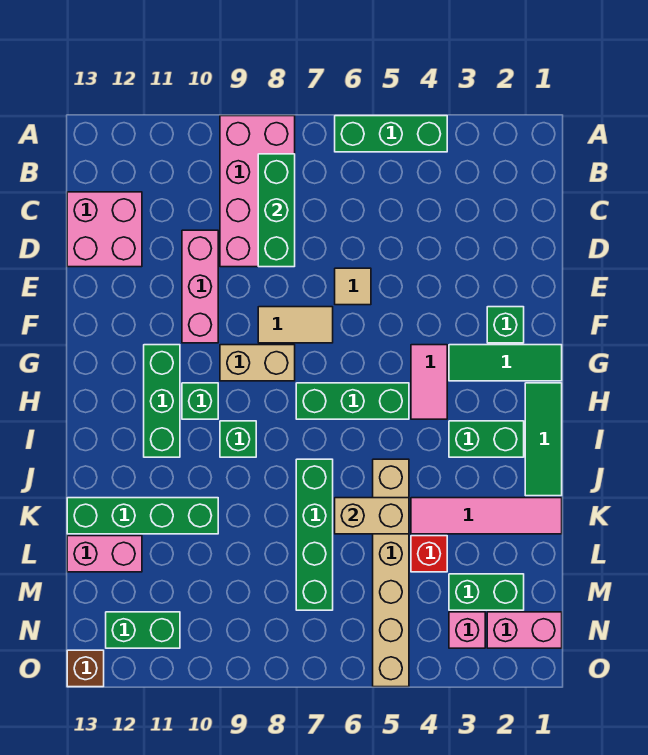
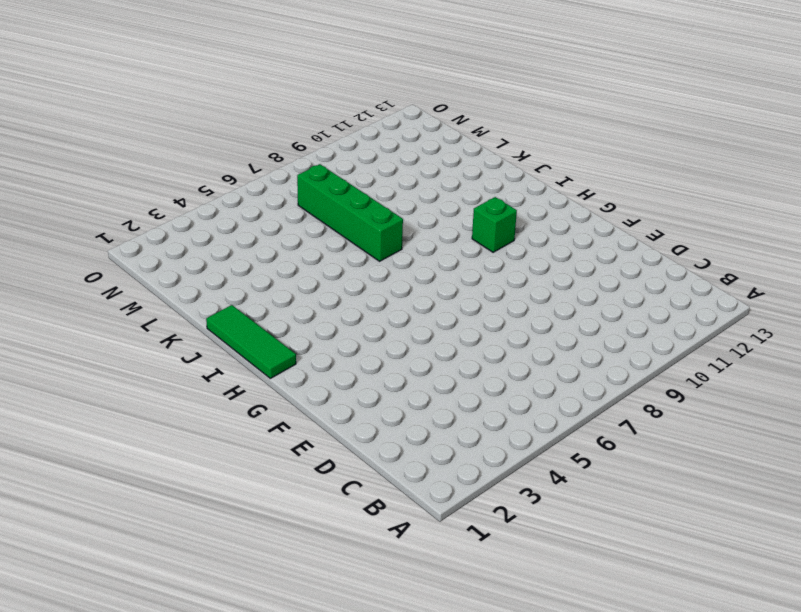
none -> green brick A4:A6 level 1
none -> pink brick A8:D9 level 1
none -> pink brick C12:D13 level 1

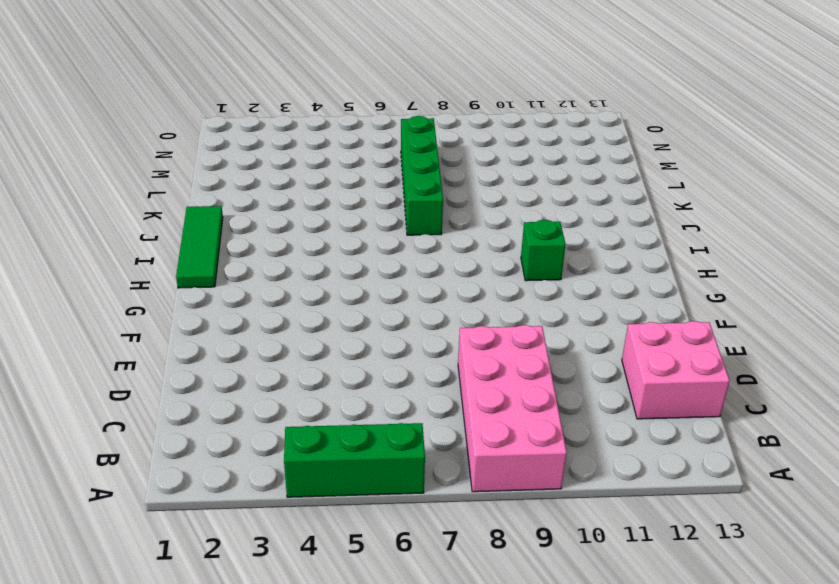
none -> pink brick D10:F10 level 1
none -> tan tile E6 level 1
none -> green brick F2 level 1

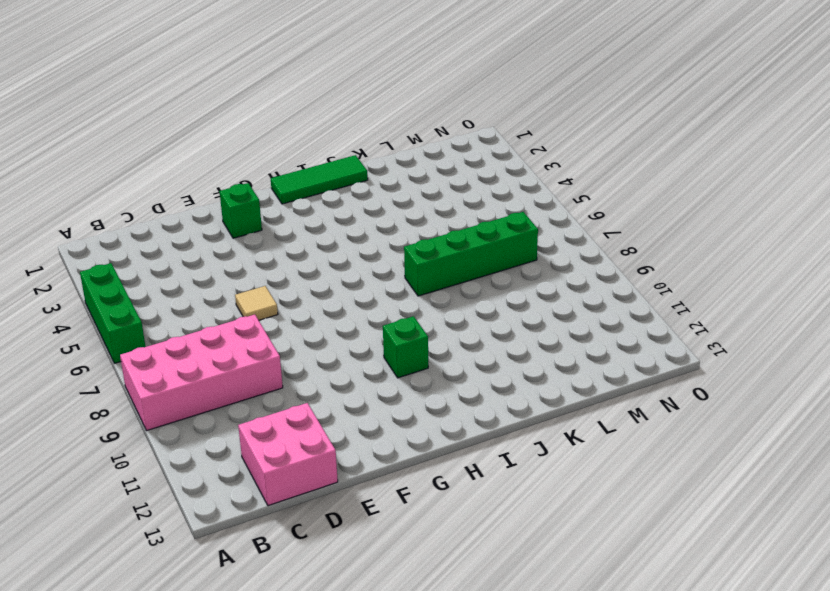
none -> pink brick D10:F10 level 1
none -> tan tile F7:F8 level 1
none -> green tile G1:G3 level 1

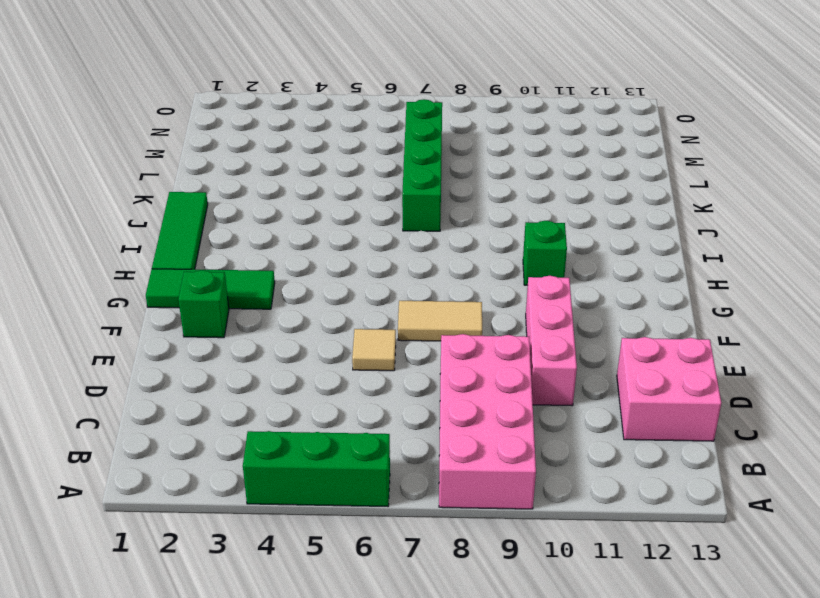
none -> pink tile G4:H4 level 1
none -> tan brick G8:G9 level 1
none -> green brick G11:I11 level 1

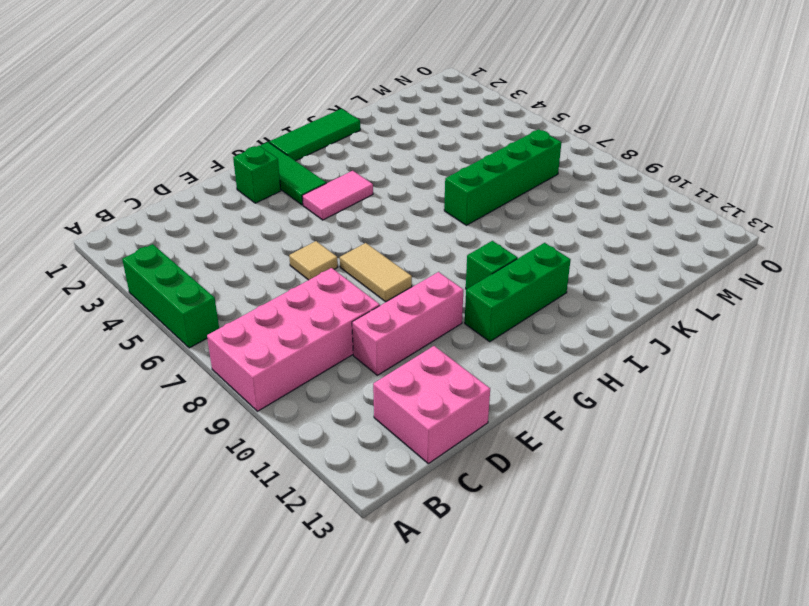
none -> tan brick G8:G9 level 1
none -> green brick H5:H7 level 1
none -> green brick I2:I3 level 1

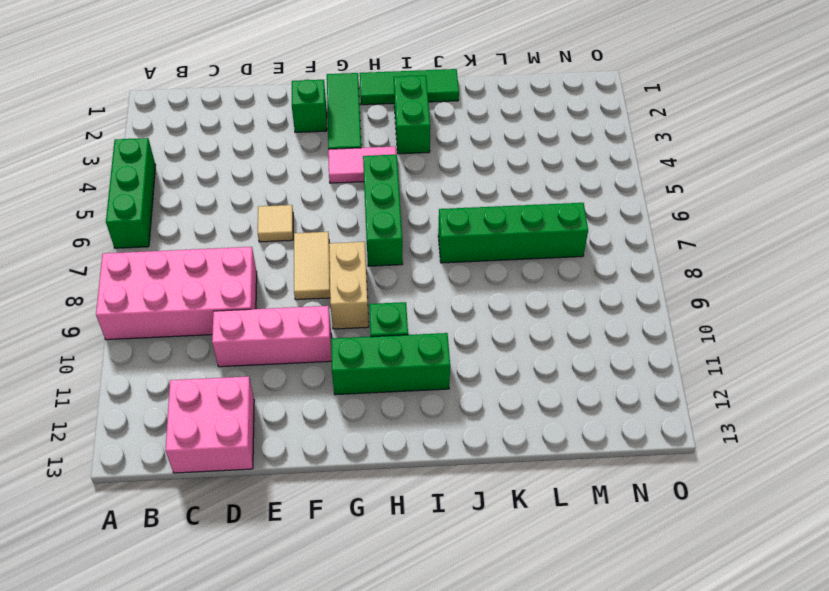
none -> green brick I9 level 1
none -> tan brick J5:O5 level 1
none -> pink tile K1:K4 level 1

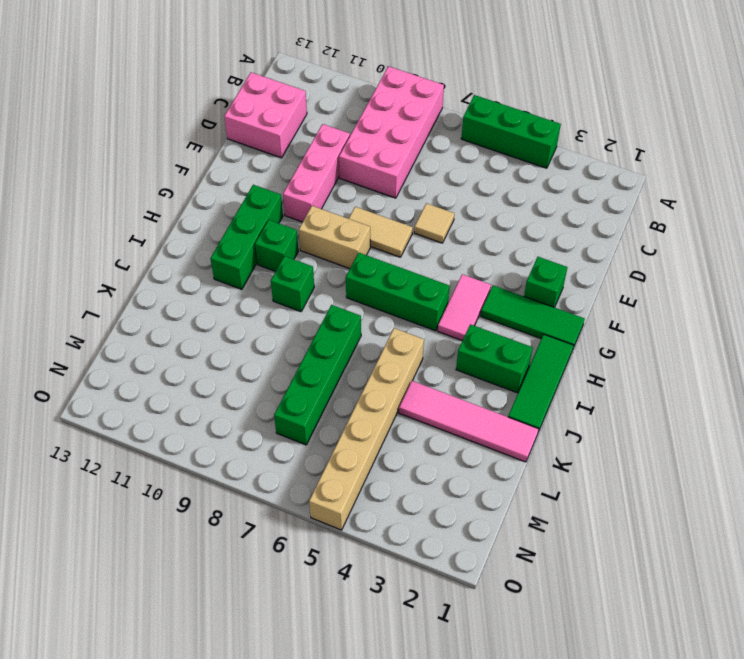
none -> green brick K10:K13 level 1
none -> red brick L4 level 1
none -> pink brick L12:L13 level 1

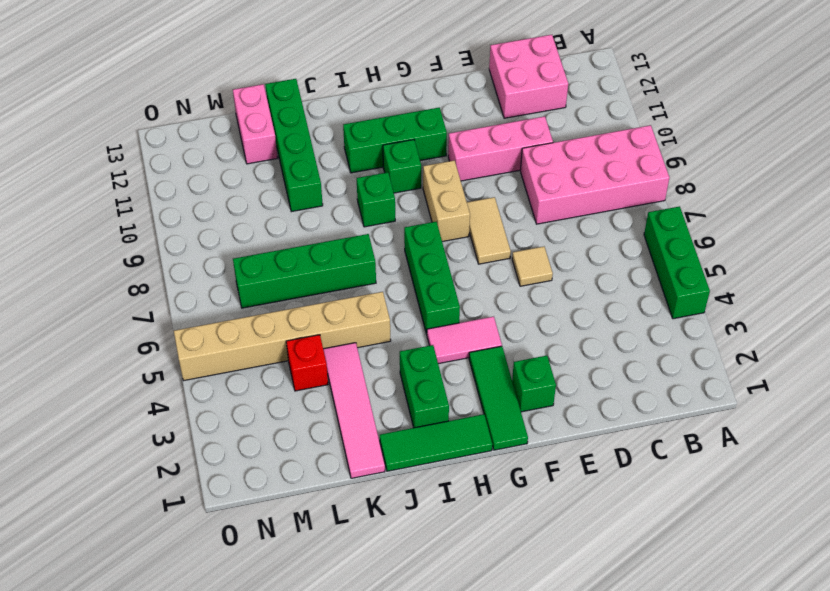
none -> green brick M2:M3 level 1
none -> pink brick N1:N2 level 1
none -> pink brick N3 level 1

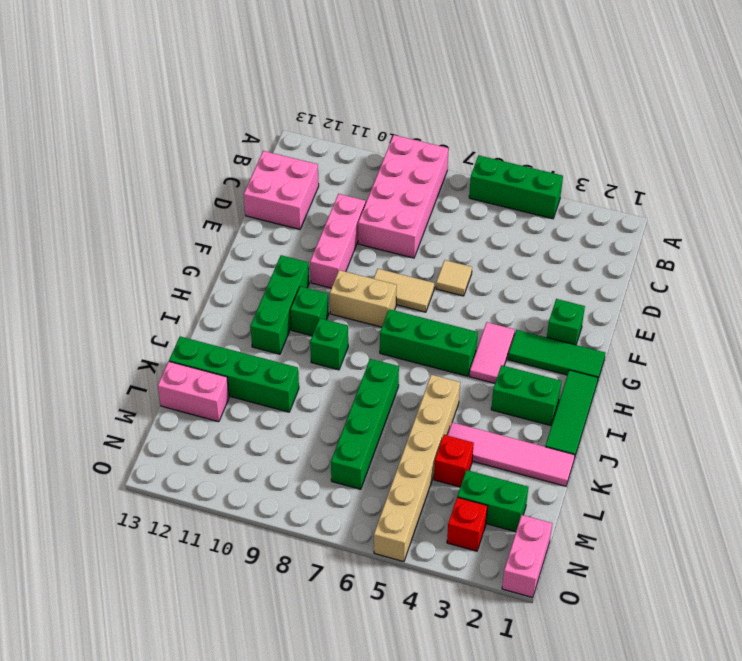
pink brick N1:O1 level 1 -> pink brick N1:N2 level 1
red brick N3 level 1 -> pink brick N3 level 1
none -> green brick N11:N12 level 1
none -> brown brick O13 level 1
none -> green brick B8:D8 level 2

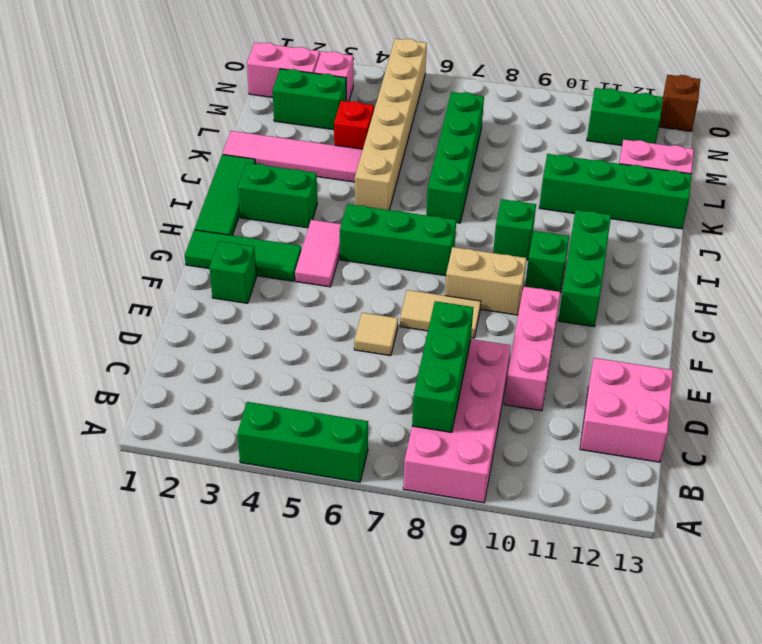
none -> tan brick K5:K6 level 2

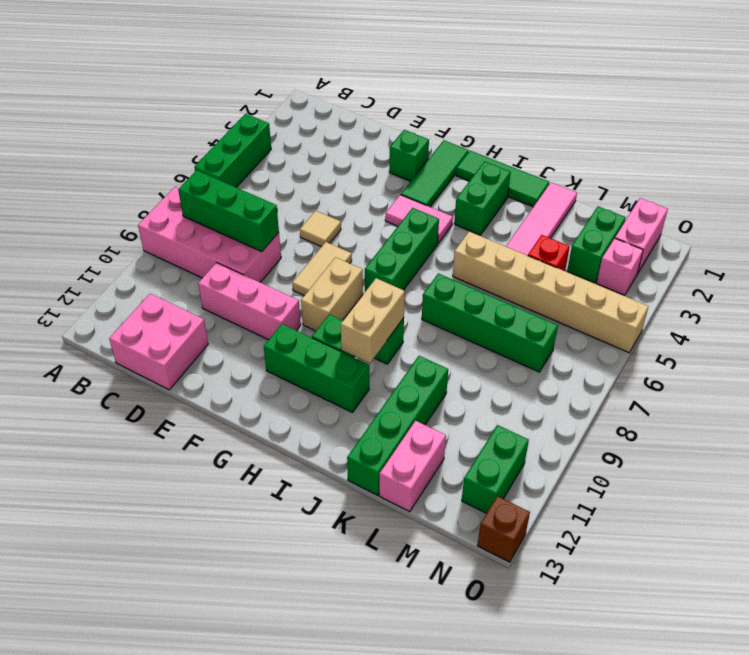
tan brick I9:I10 level 2 -> tan brick K5:K6 level 2

